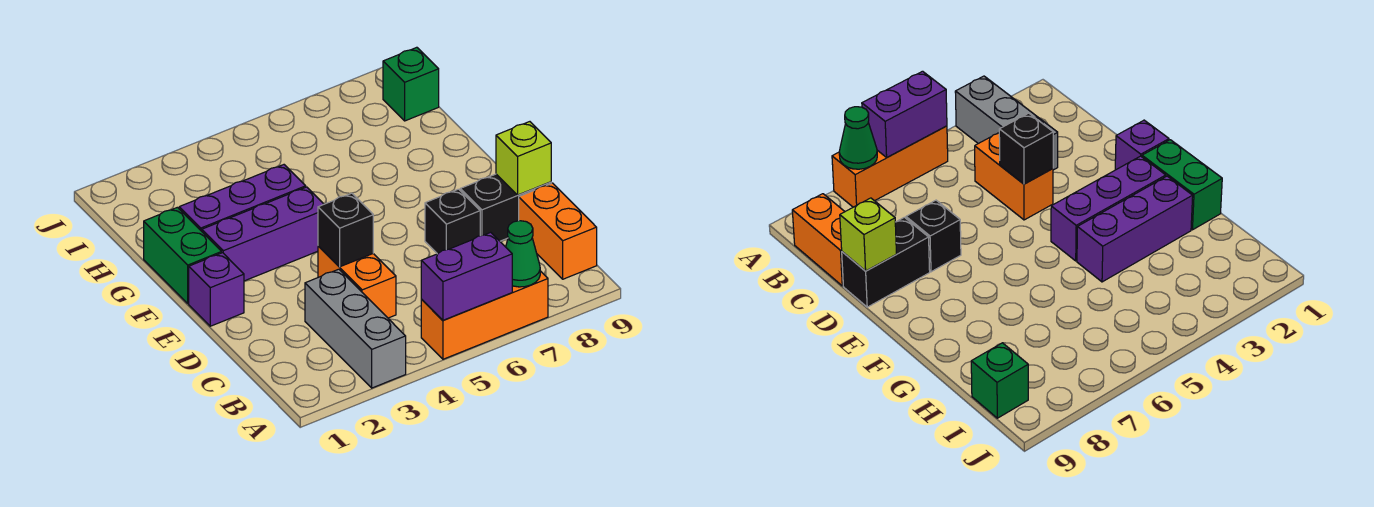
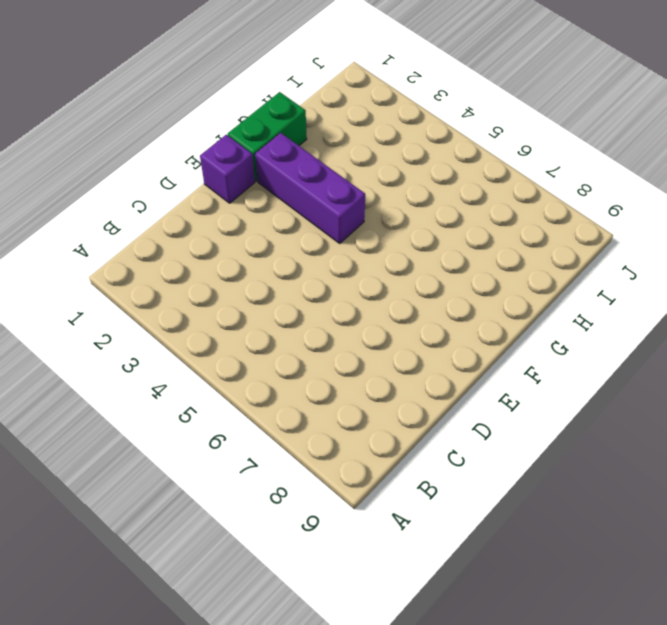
none -> grey brick A3:C3 level 1
none -> orange brick A5:A7 level 1
none -> orange brick B9:C9 level 1

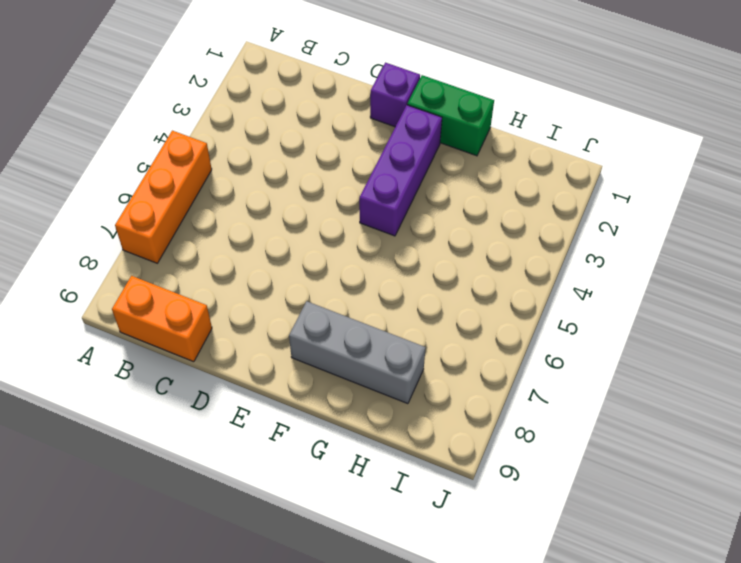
grey brick F8:H8 level 1 -> grey brick A3:C3 level 1
none -> orange brick C4:D4 level 1
none -> black brick D7 level 1
none -> black brick D8:D9 level 1

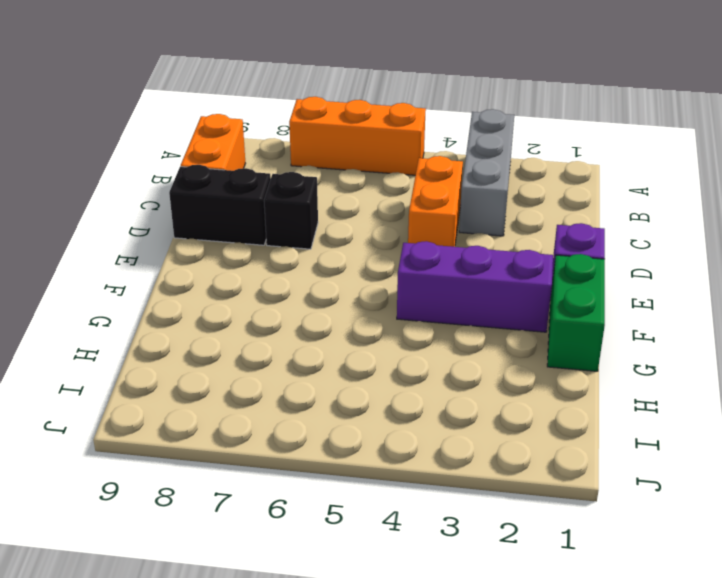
none -> purple brick G2:G4 level 1
none -> green brick I9 level 1
none -> purple brick A5:A6 level 2

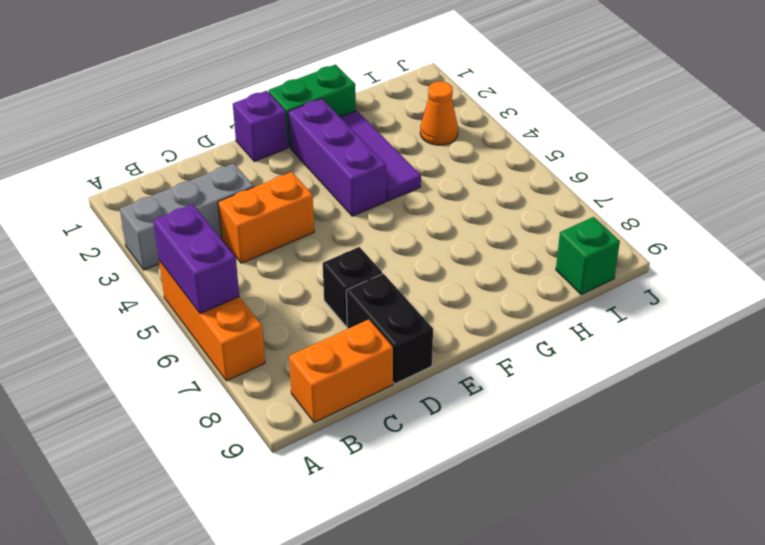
purple tile G2:G4 level 1 -> purple brick G2:G4 level 1
orange cone I3 level 1 -> none
none -> green cone A7 level 2
none -> black brick D4 level 2
none -> lime brick D9 level 2

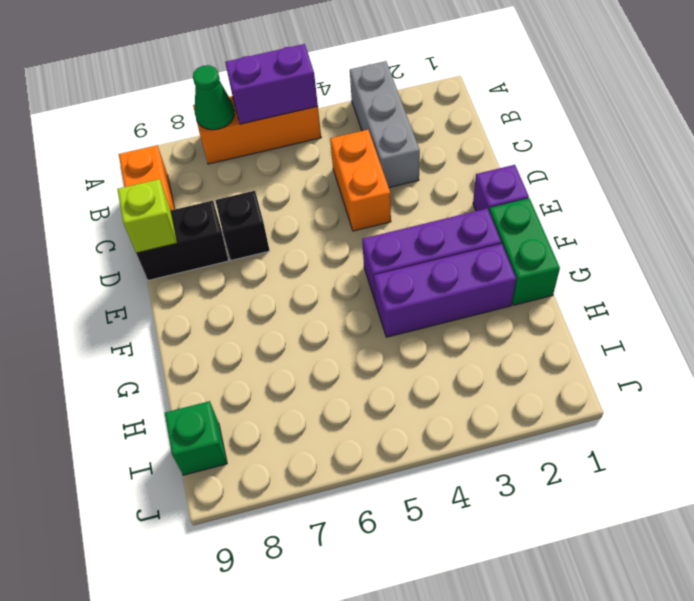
none -> black brick D4 level 2

